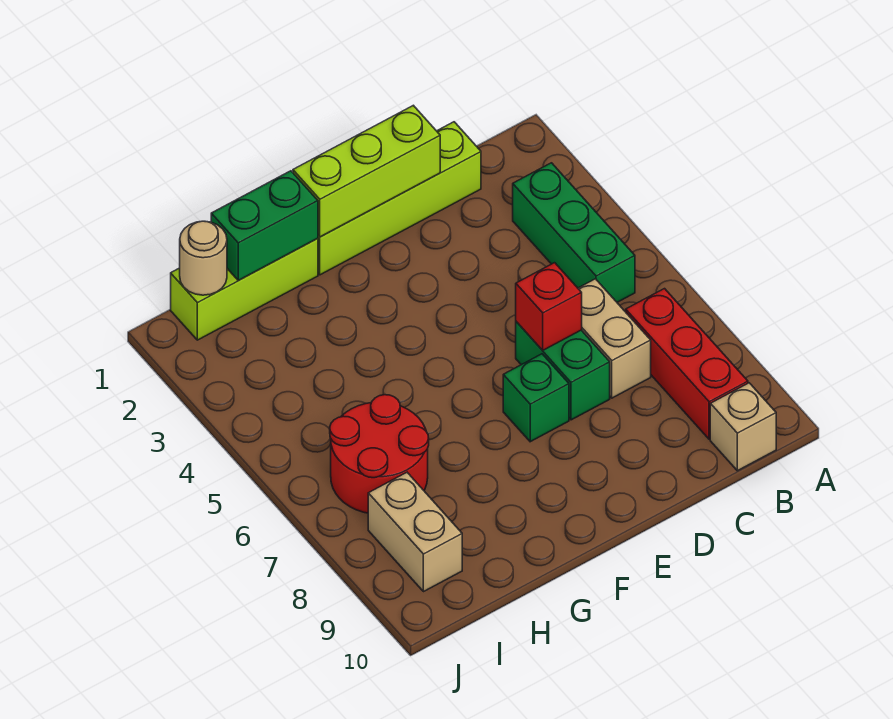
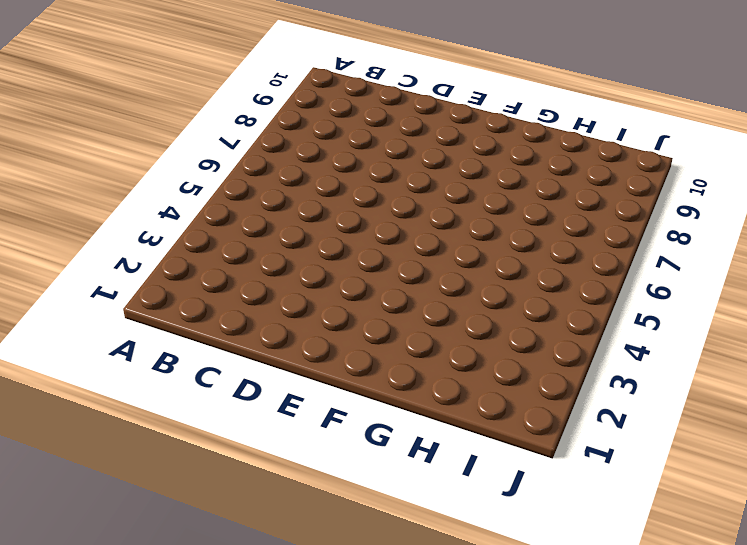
none -> green brick B3:B5 level 1
none -> red brick B7:B9 level 1
none -> tan brick B10 level 1

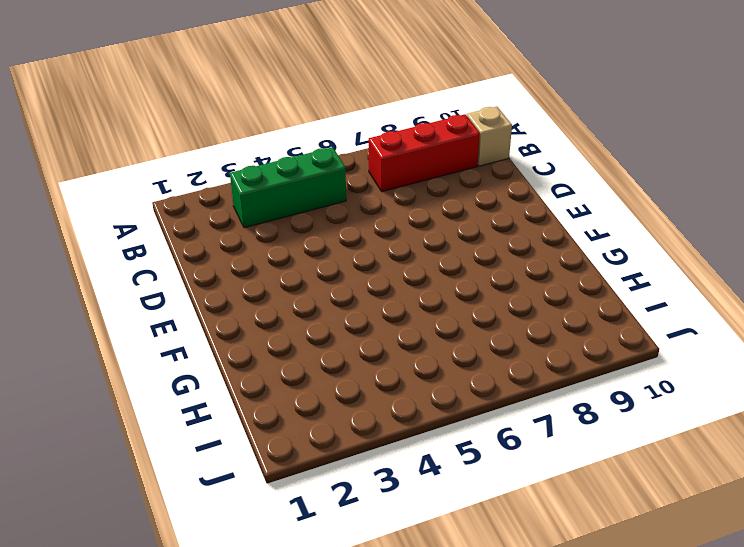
none -> lime brick C1:F1 level 1
none -> tan brick C6:C7 level 1
none -> green brick D6:D7 level 1

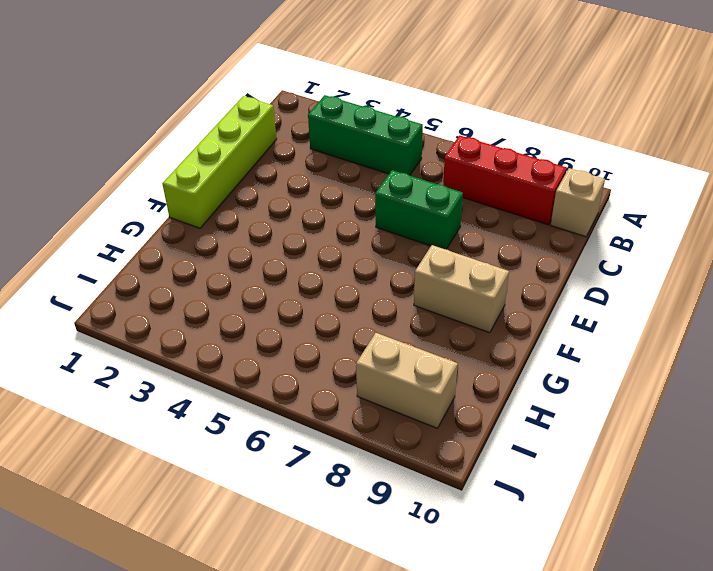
tan brick F8:F9 level 1 -> tan brick C6:C7 level 1
none -> green brick E7 level 1
none -> lime brick G1:I1 level 1
none -> red round brick H6:I7 level 1

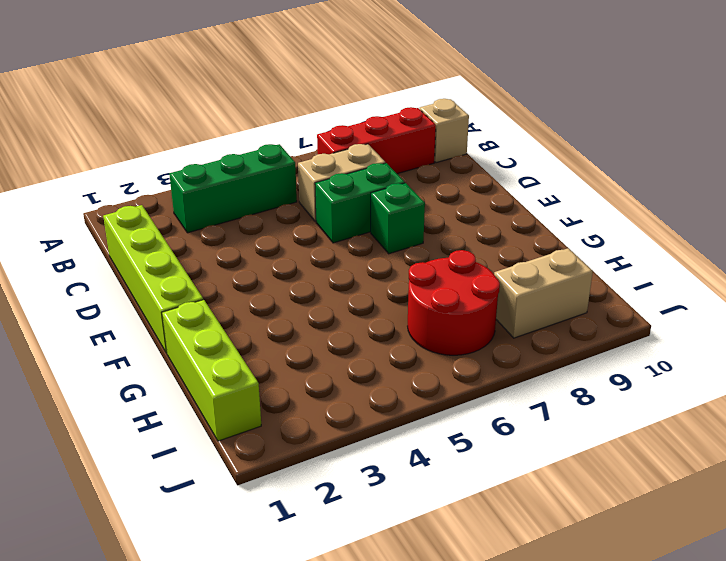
none -> lime brick D1:F1 level 2
none -> red brick D6 level 2
none -> green brick G1:H1 level 2

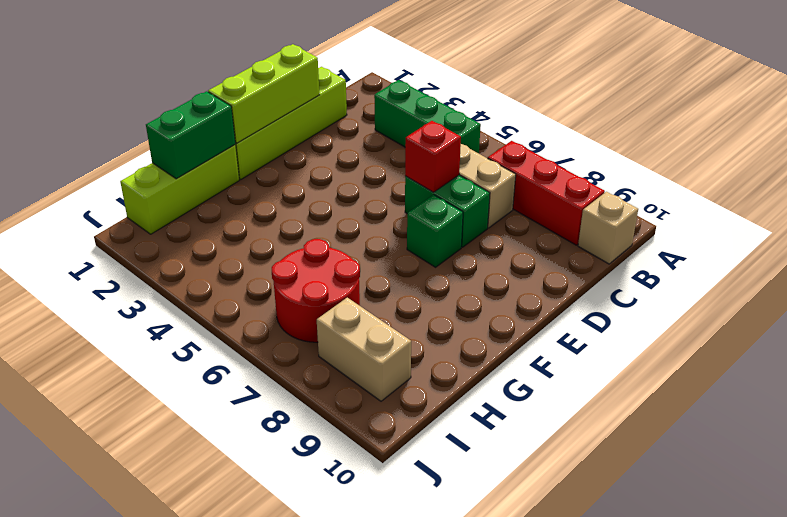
none -> tan round brick I1 level 2

